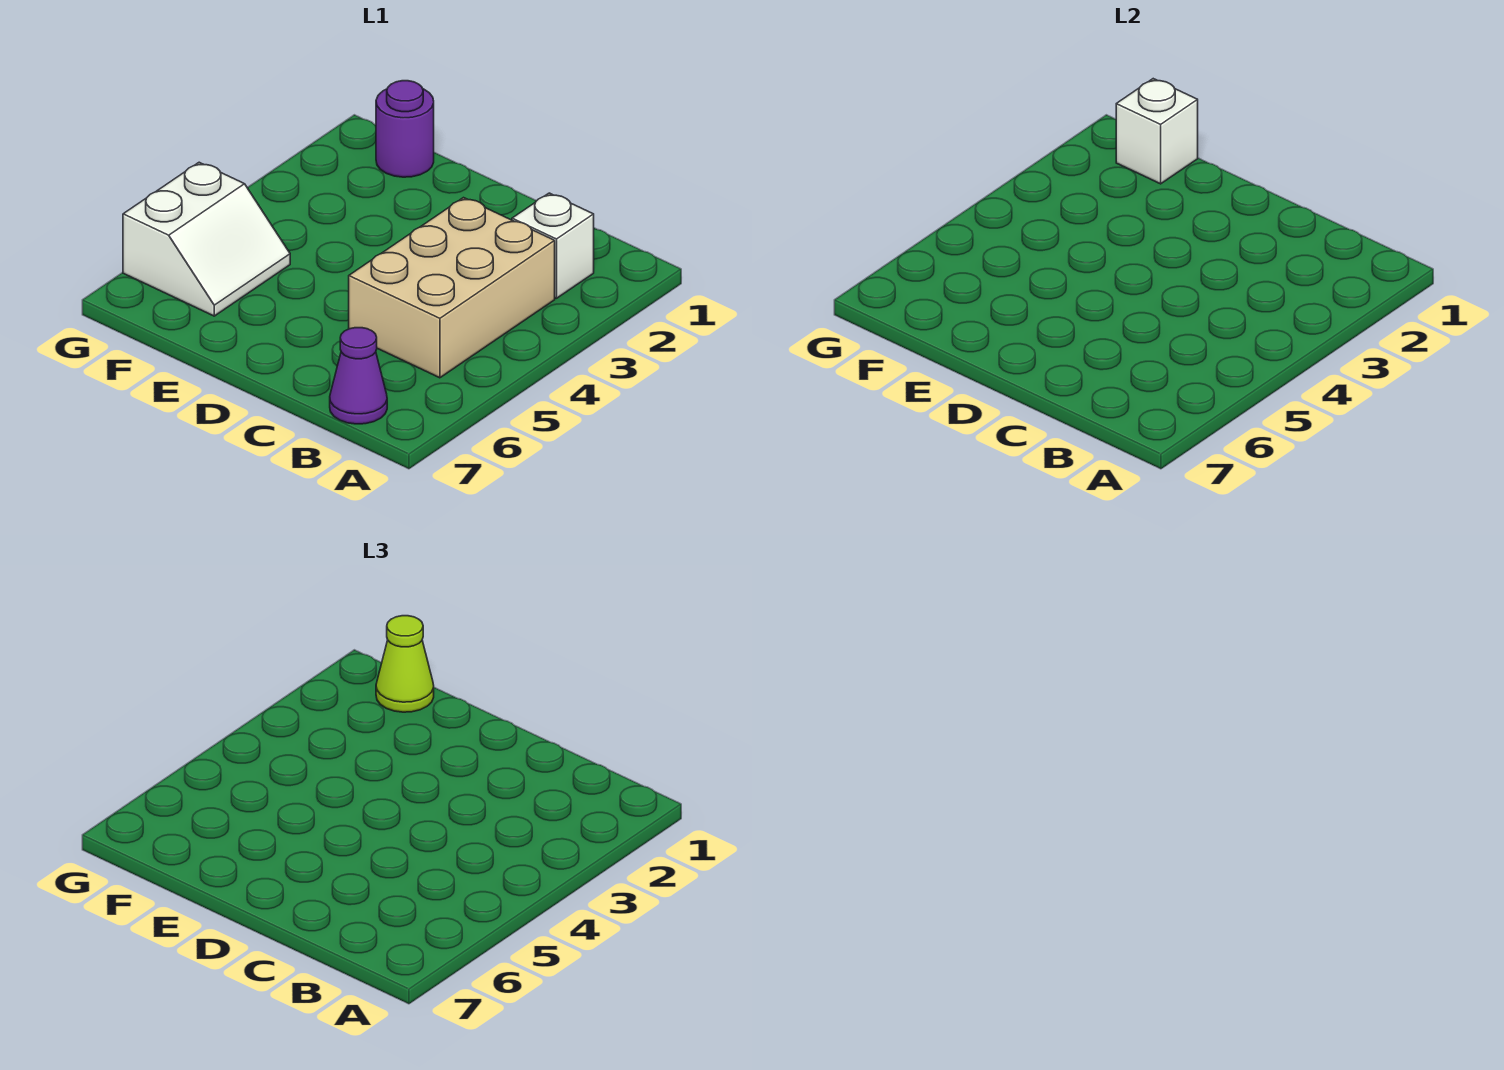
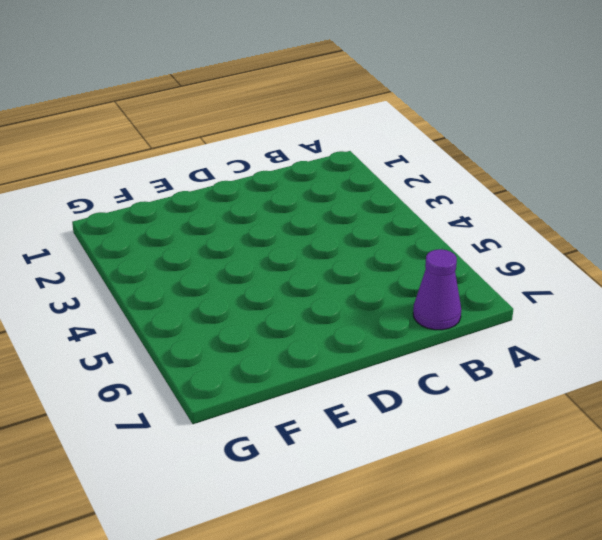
none -> white brick B2 level 1
none -> tan brick B3:C5 level 1

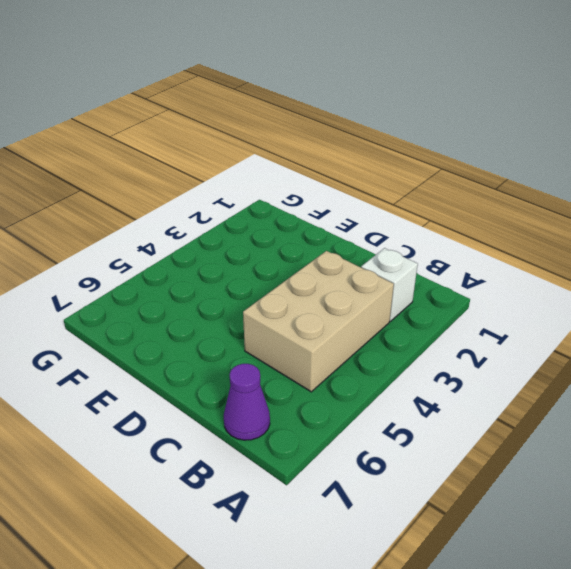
none -> purple round brick F1 level 1
none -> white slope F5:G6 level 1 top G

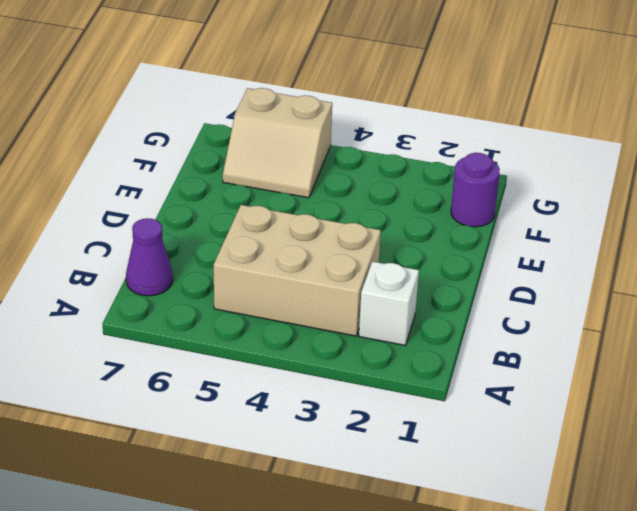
tan slope F5:G6 level 1 top G -> white slope F5:G6 level 1 top G
none -> white brick F1 level 2
none -> lime cone F1 level 3

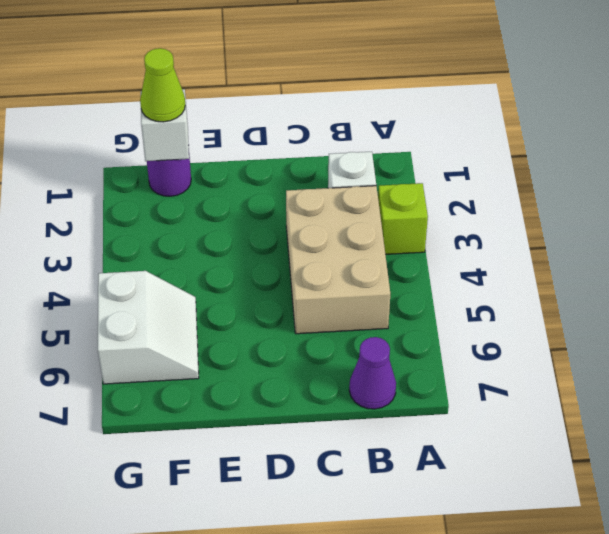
lime brick A3 level 1 -> none

